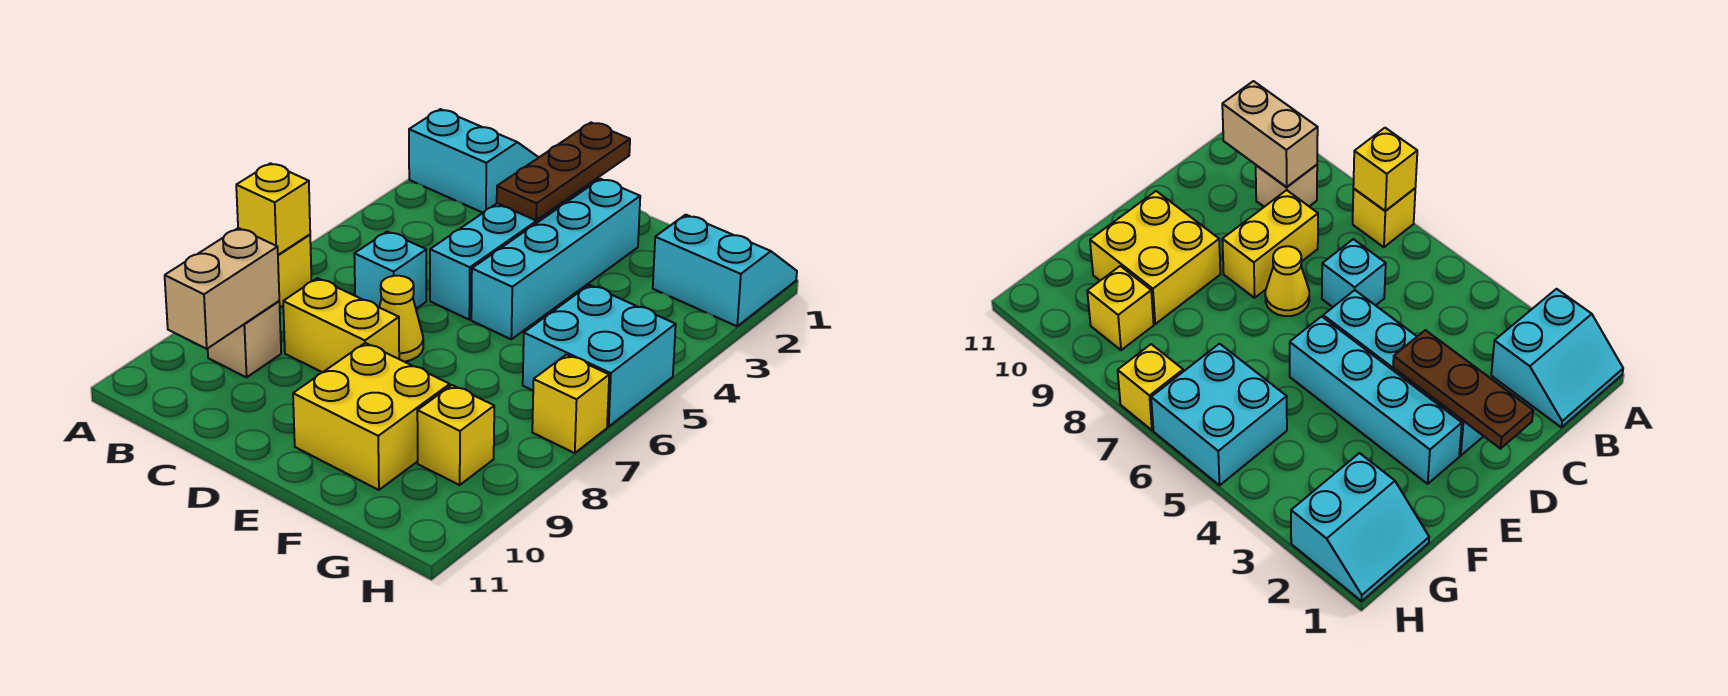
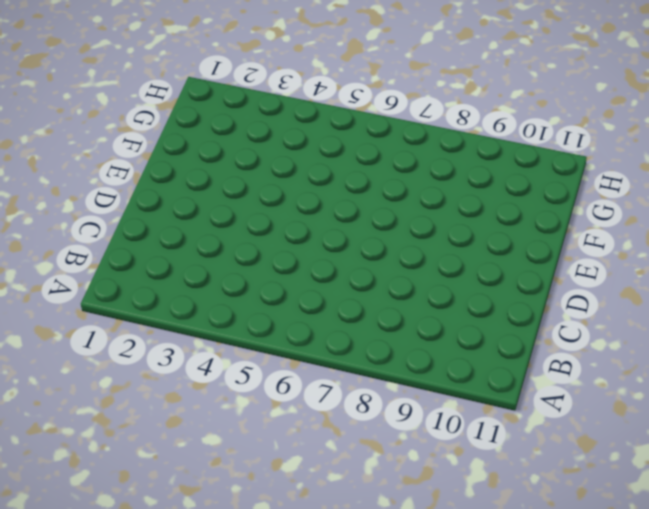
none -> cyan slope A1:B2 level 1 top 2
none -> yellow brick A7 level 1
none -> tan brick B9 level 1

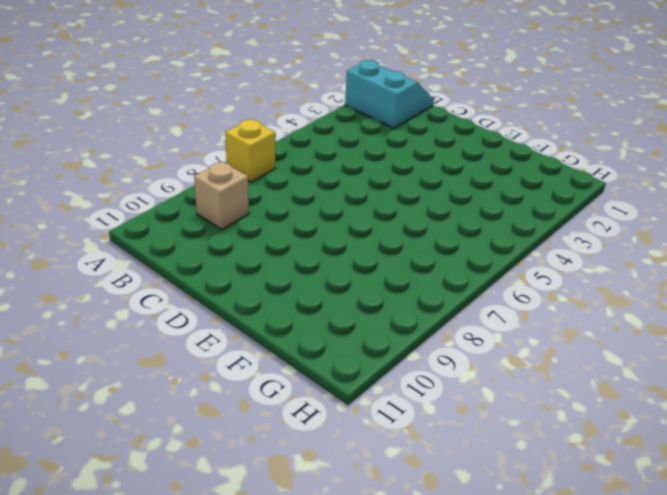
none -> cyan brick C6 level 1
none -> yellow brick C8:D8 level 1
none -> cyan brick D2:D5 level 1

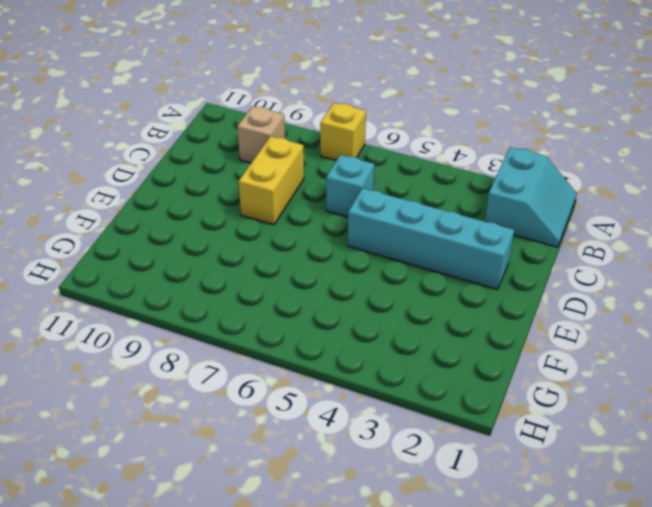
none -> yellow cone D7 level 1
none -> cyan brick E2:E5 level 1
none -> yellow brick E9:F10 level 1

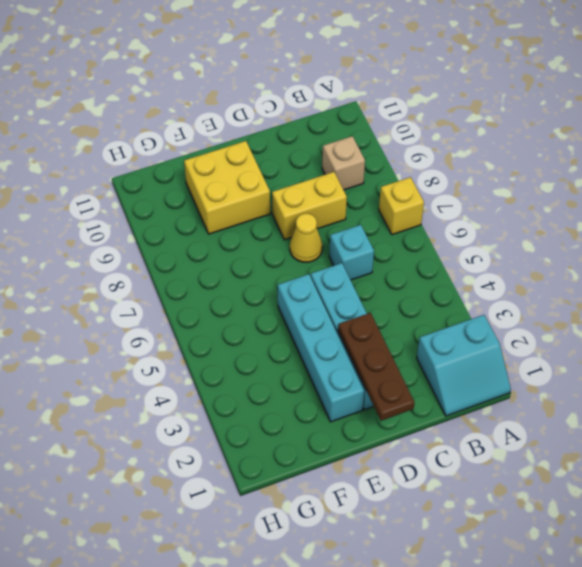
none -> cyan slope G1:H2 level 1 top 2
none -> cyan brick G5:H6 level 1
none -> yellow brick G9 level 1

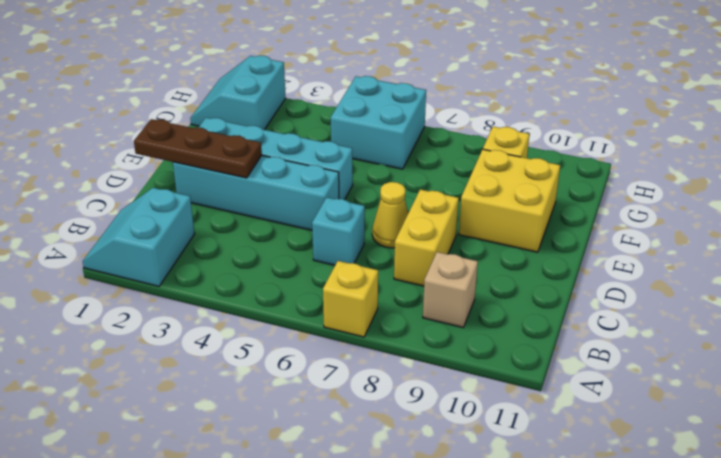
none -> yellow brick H7 level 1
none -> yellow brick A7 level 2
none -> tan brick B9:B10 level 2

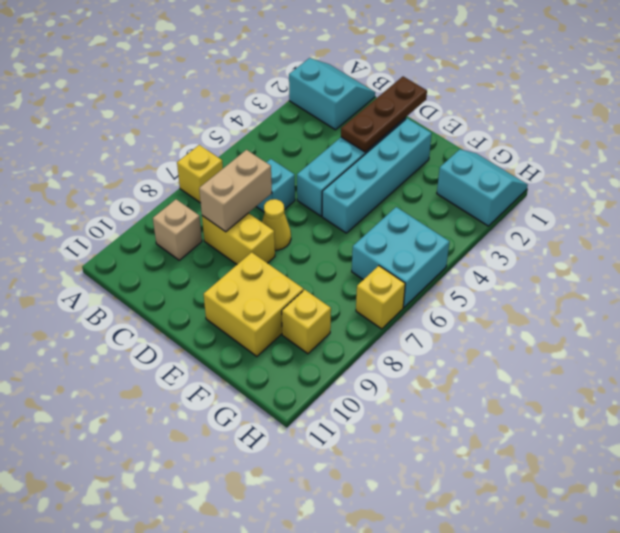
tan brick C7:C8 level 2 -> tan brick B9:B10 level 2
none -> yellow brick A7 level 2

